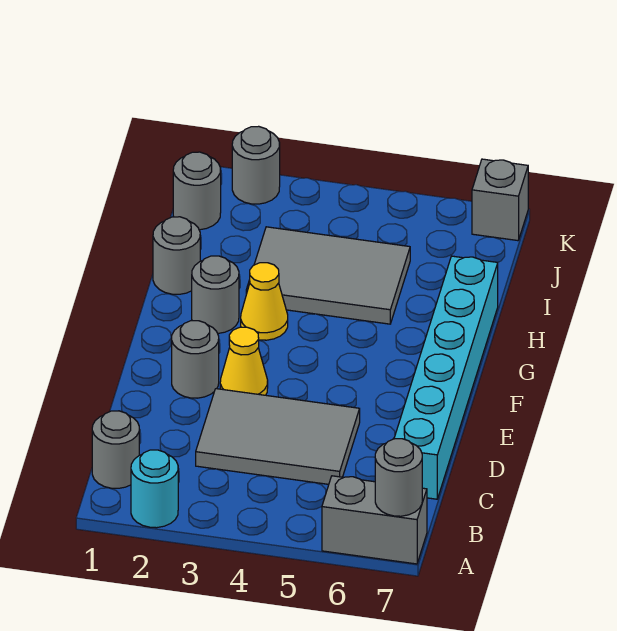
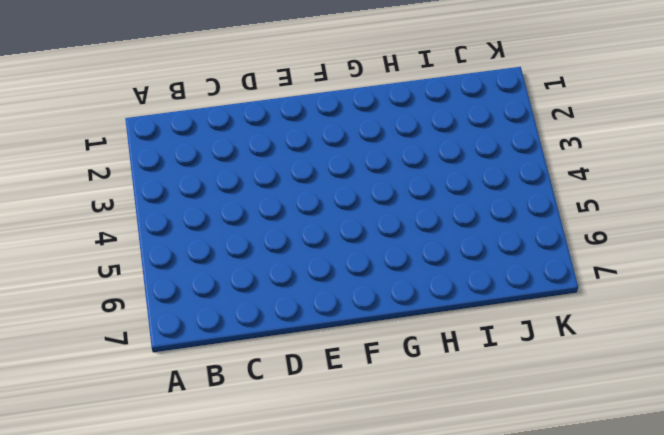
none -> cyan round brick A2 level 1
none -> grey brick A6:A7 level 1
none -> grey round brick B1 level 1

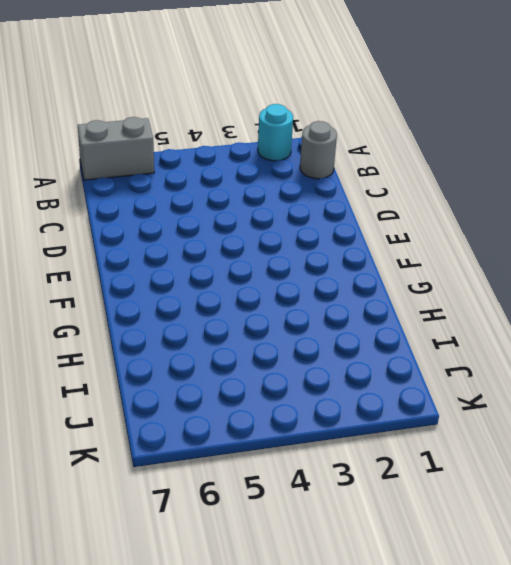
none -> grey tile C3:D5 level 1
none -> cyan brick C7:H7 level 1
none -> grey round brick E2 level 1

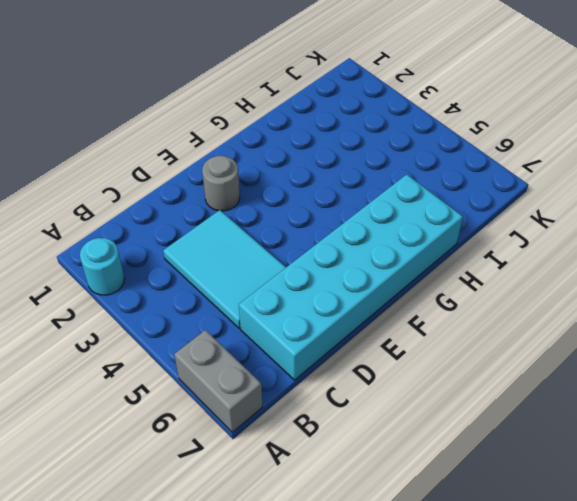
cyan tile C3:D5 level 1 -> grey tile C3:D5 level 1
cyan brick C6:H7 level 1 -> cyan brick C7:H7 level 1
none -> grey round brick B1 level 1
none -> yellow cone E3 level 1
none -> grey round brick G2 level 1

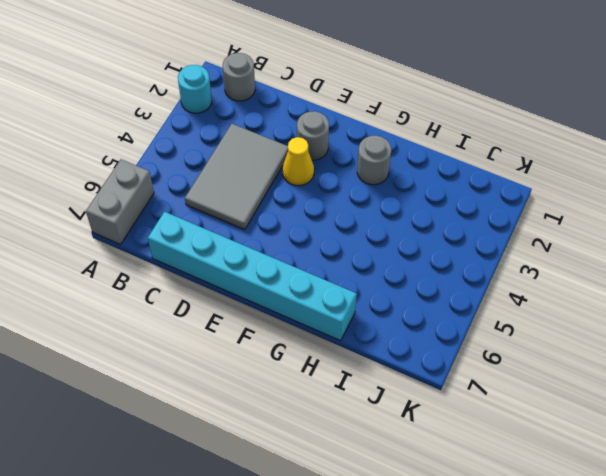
none -> yellow cone G3 level 1
none -> grey round brick H1 level 1
none -> grey tile H3:I5 level 1

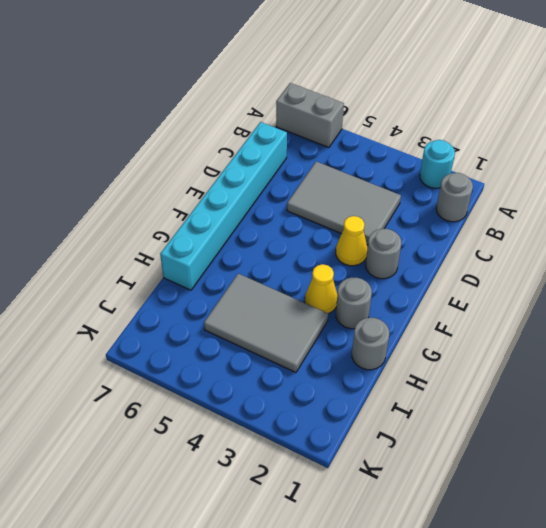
none -> grey round brick J1 level 1
none -> grey round brick K2 level 1
none -> grey brick K7 level 1

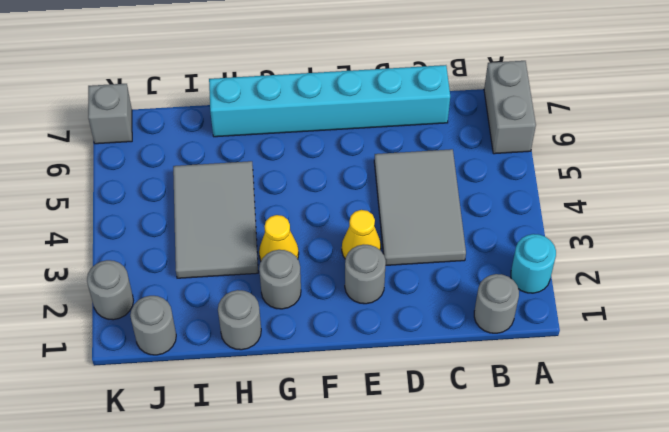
none -> grey round brick A7 level 2

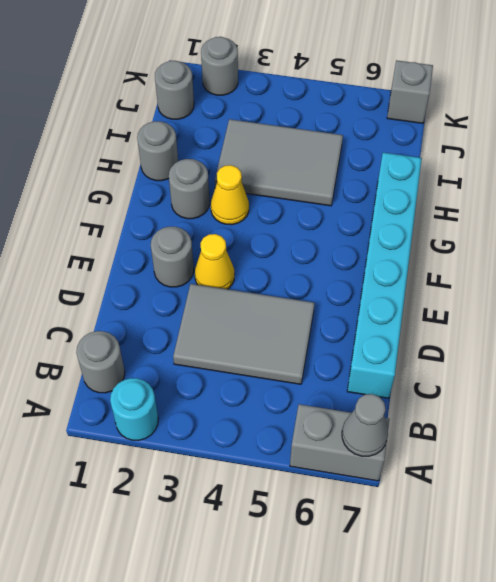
grey cone A7 level 2 -> grey round brick A7 level 2

